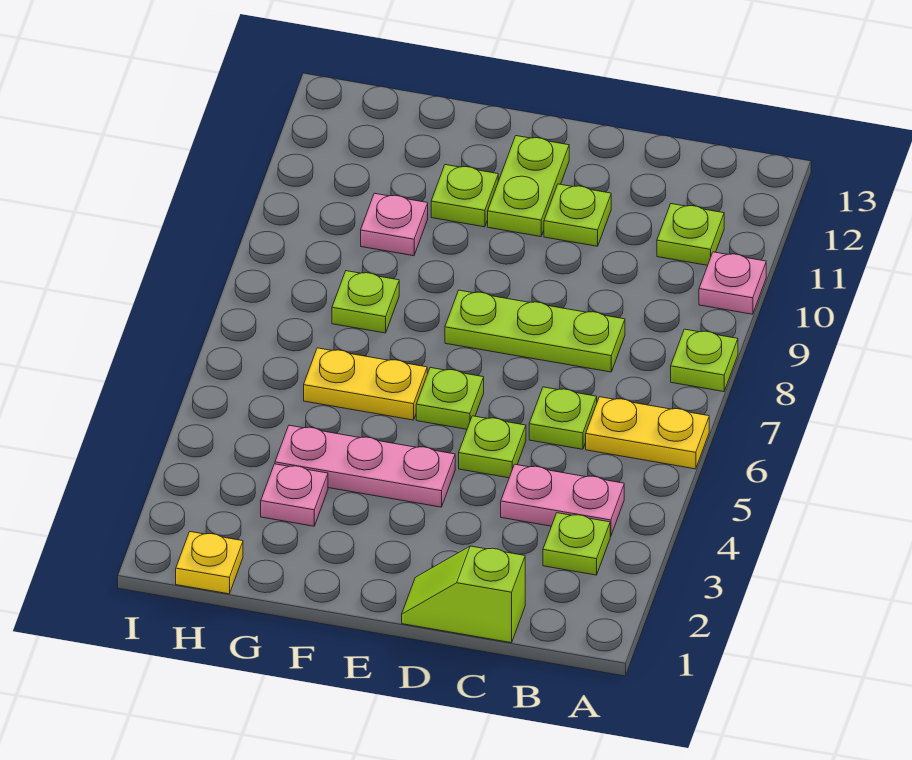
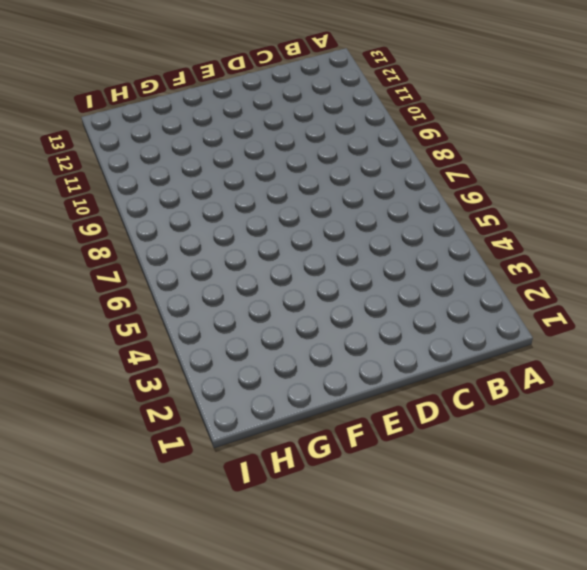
none -> yellow plate A6:B6 level 1
none -> lime plate A8 level 1
none -> pink plate A10 level 1

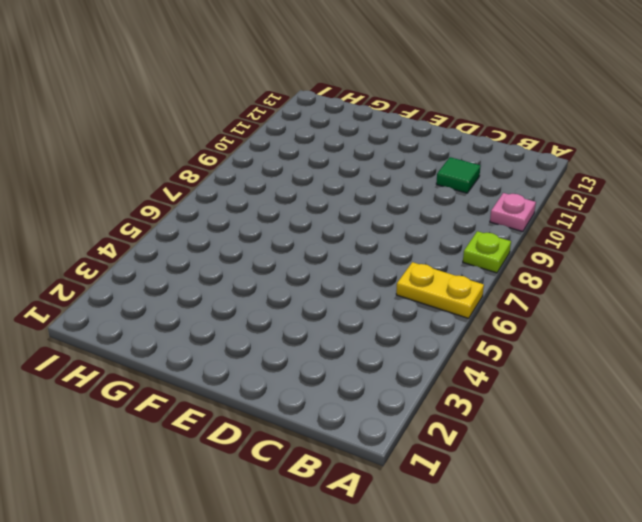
green tile C11 level 1 -> none
none -> lime plate B3 level 1
none -> pink plate B4:C4 level 1
none -> lime plate B11 level 1

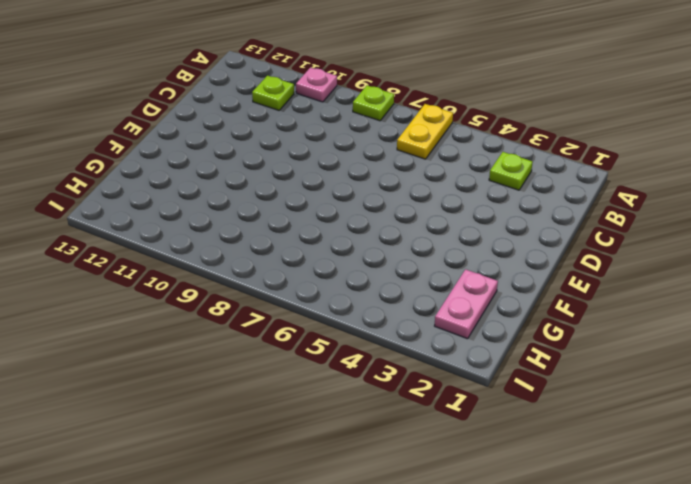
pink plate G2:H2 level 1 -> pink plate B4:C4 level 1
none -> lime slope C1:D1 level 1 top C
none -> lime plate C6 level 1
none -> lime plate C8:E8 level 1

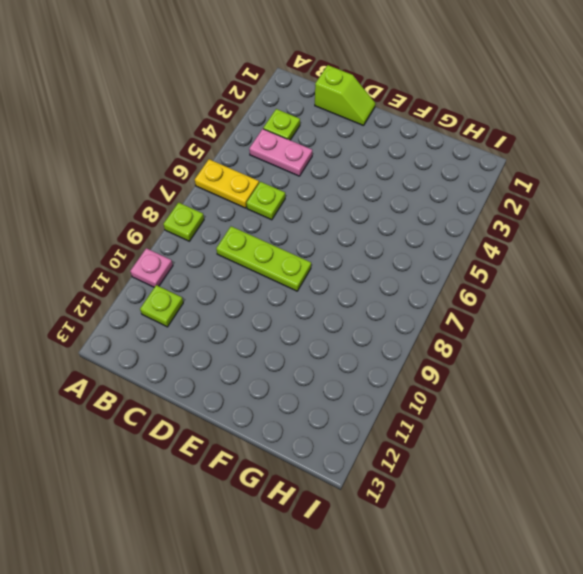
none -> lime plate D5 level 1
none -> lime plate D11 level 1
none -> pink plate E4:G4 level 1

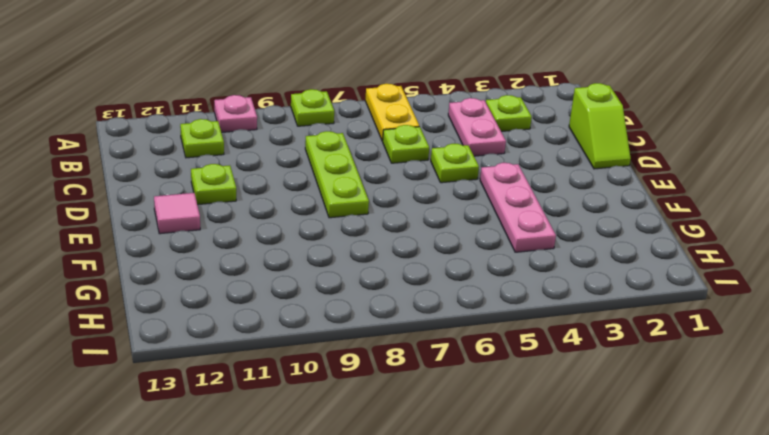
pink tile E12 level 1 -> lime plate E11:E12 level 1
none -> lime plate E6 level 1
none -> yellow plate F6:G6 level 1
none -> lime plate F11 level 1

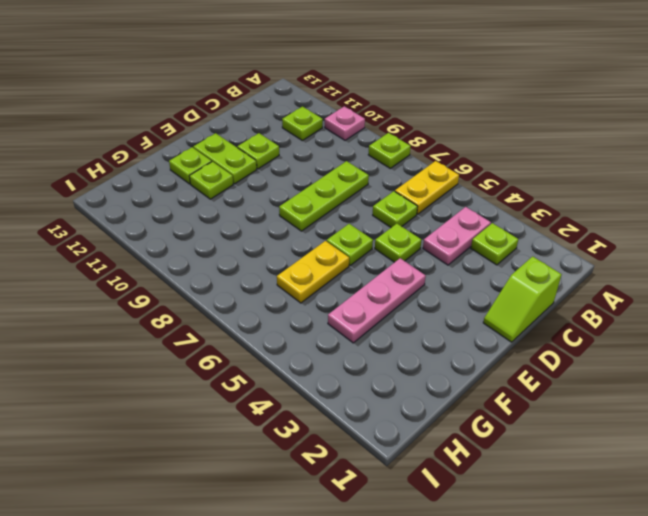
lime plate F12 level 1 -> lime plate G8 level 1
none -> pink plate G3 level 1
none -> pink plate G10 level 1
none -> yellow plate H1 level 1

